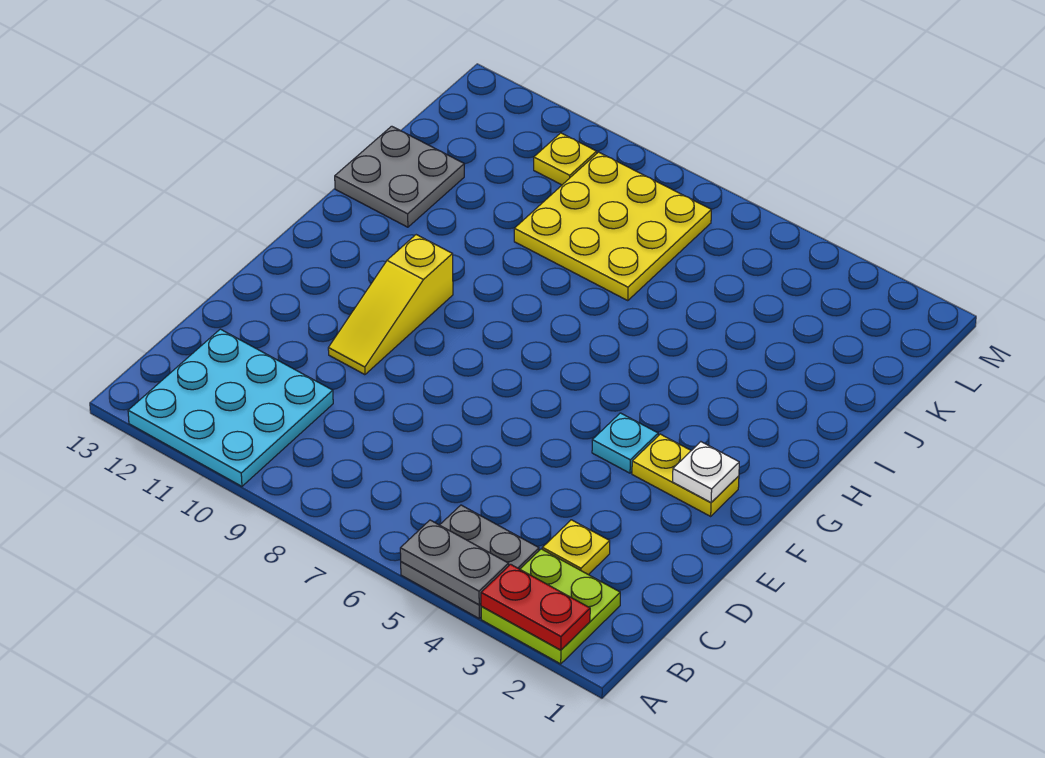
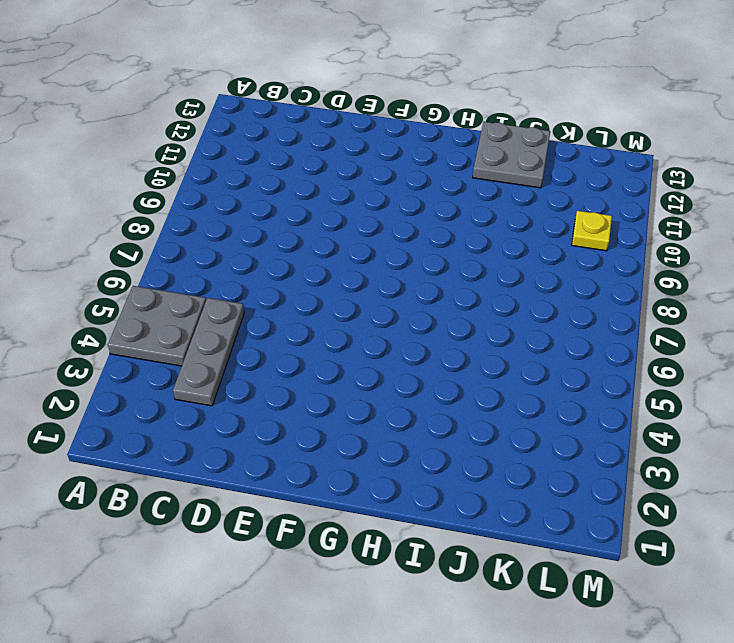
grey plate C3:C5 level 1 -> yellow plate C3 level 1
none -> lime plate A2:B3 level 1
none -> cyan plate A10:C12 level 1
none -> yellow slope E10:G10 level 1 top G

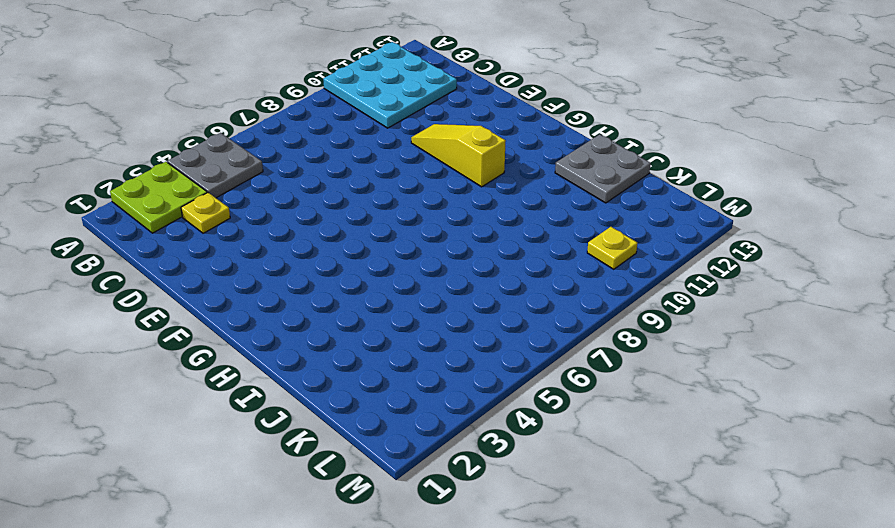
none -> yellow plate F2:F3 level 1
none -> cyan plate F4 level 1
none -> yellow plate J7:L9 level 1

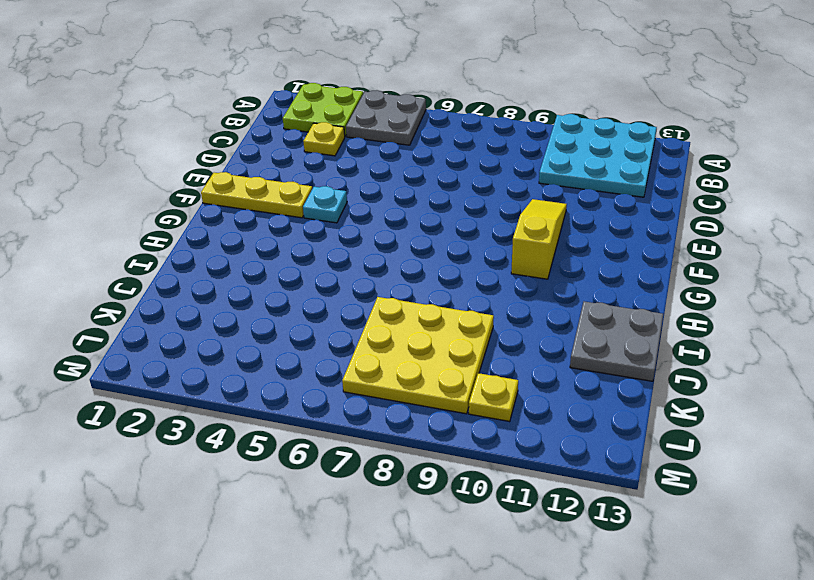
yellow plate F1:F3 level 1 -> yellow plate F2:F3 level 1
none -> red plate A2:A3 level 2
none -> grey plate A4:A5 level 2
none -> white plate F2 level 2

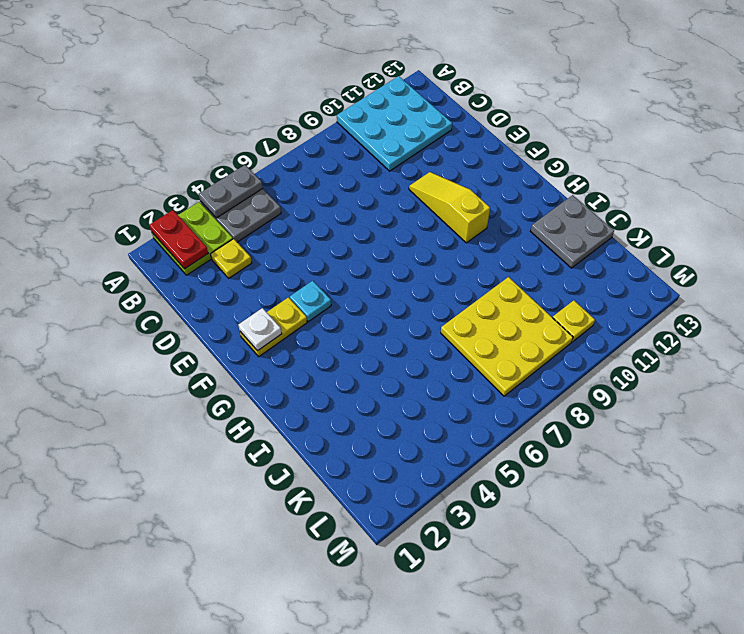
red plate A2:B2 level 2 -> red plate A2:A3 level 2

